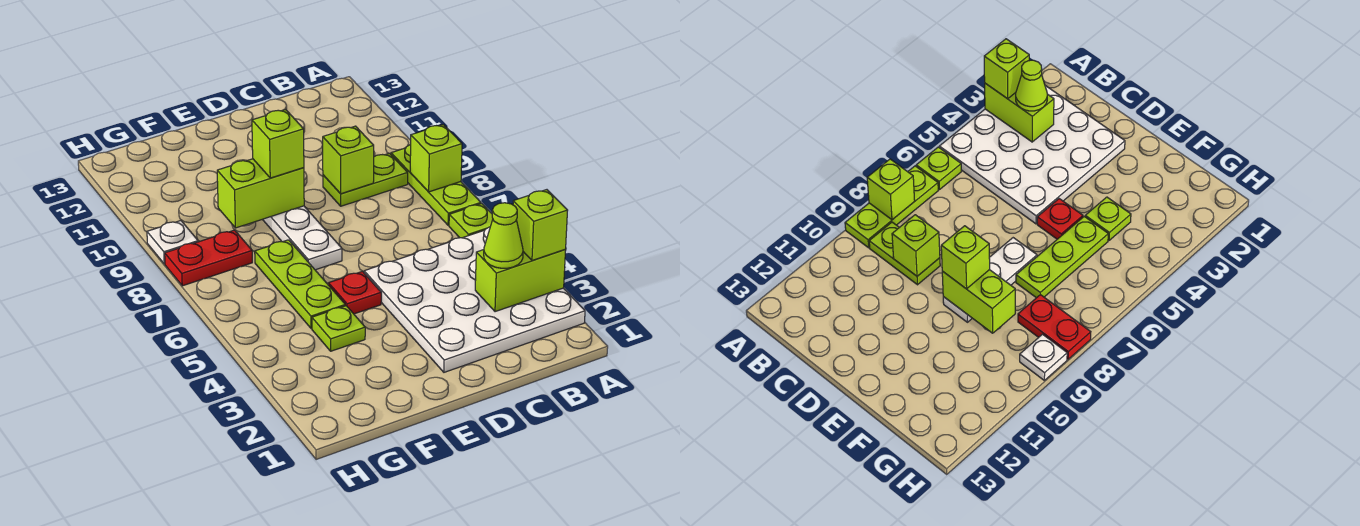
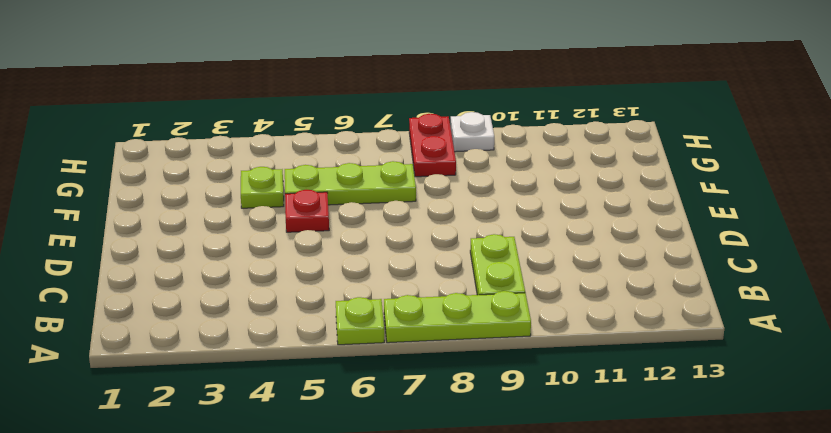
none -> white plate A2:D5 level 1
none -> white plate E7:E9 level 1
none -> lime brick A3:B3 level 2

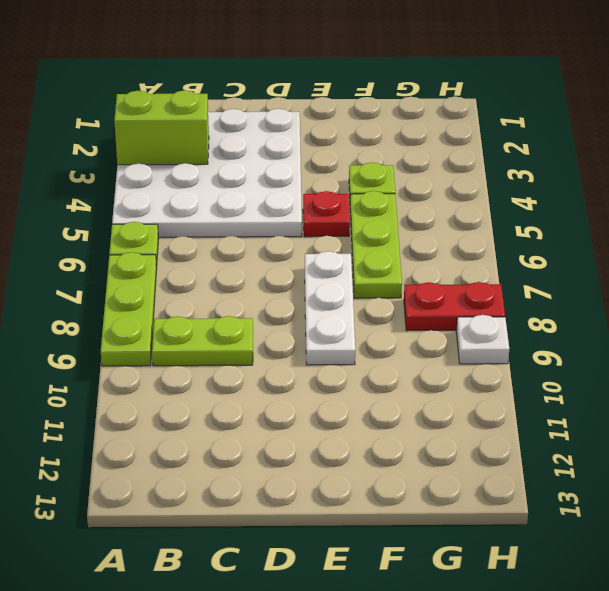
none -> lime brick A8 level 2
none -> lime brick C9 level 2
none -> lime brick E9:F9 level 2

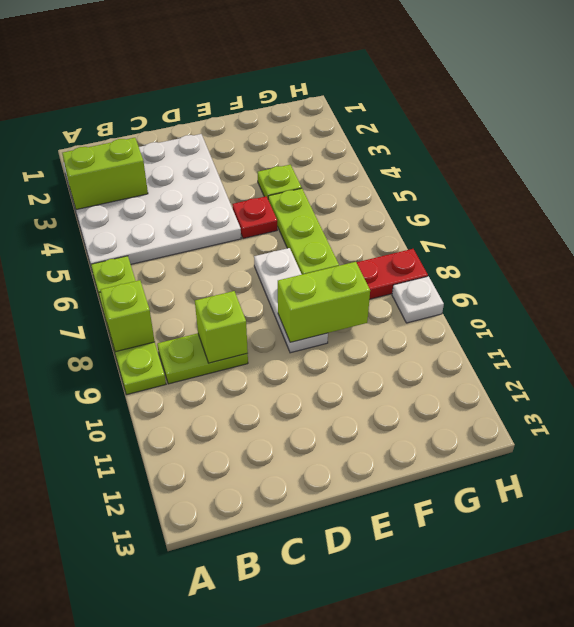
none -> lime brick A3 level 3
none -> lime cone B3 level 3
none -> lime brick E9 level 3

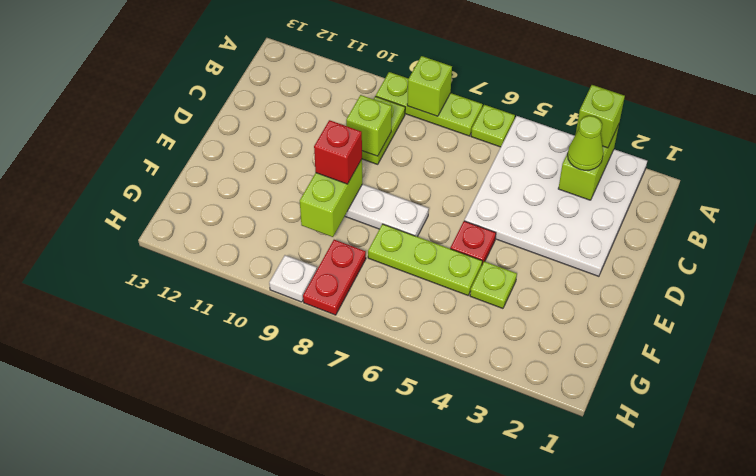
red brick E9 level 3 -> lime brick E9 level 3

